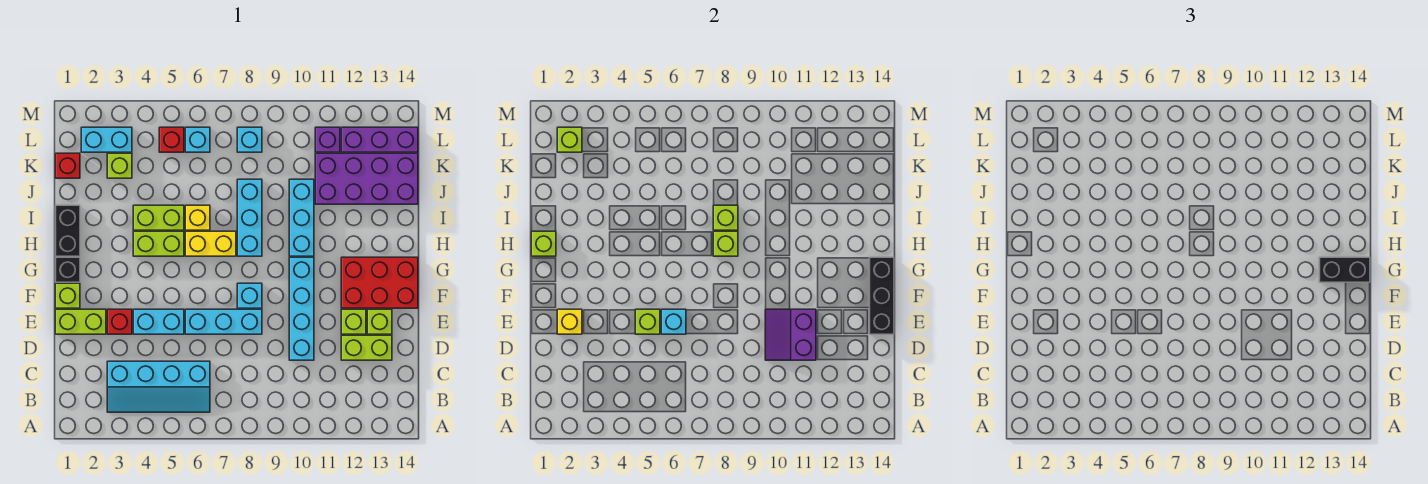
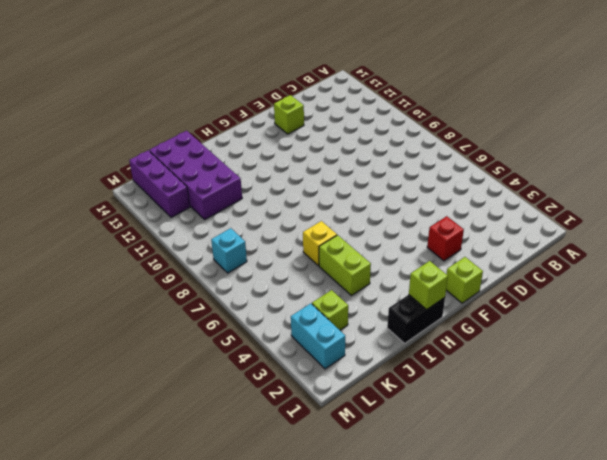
none -> cyan slope B3:C6 level 1 top C
none -> cyan brick D10:G10 level 1
none -> lime brick D12:D13 level 1
none -> lime brick E1:E2 level 1

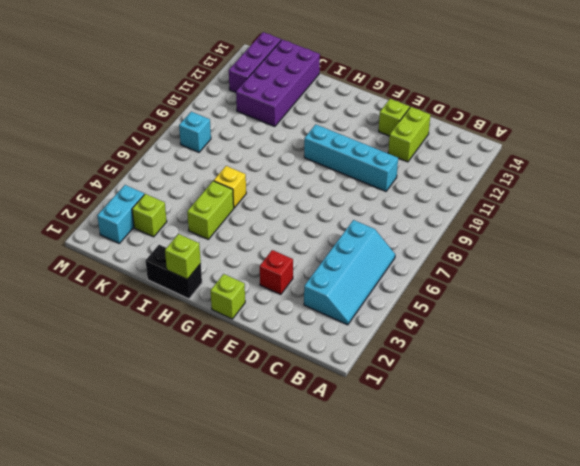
none -> lime brick E1:E2 level 1
none -> cyan brick E4:E5 level 1
none -> cyan brick E6:E8 level 1
none -> lime brick E12 level 1

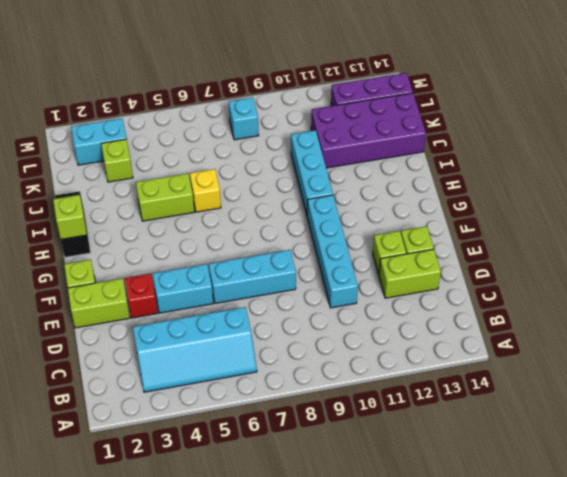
none -> cyan brick F8 level 1
none -> red brick F12:G14 level 1
none -> black brick G1 level 1
none -> lime brick H4:H5 level 1

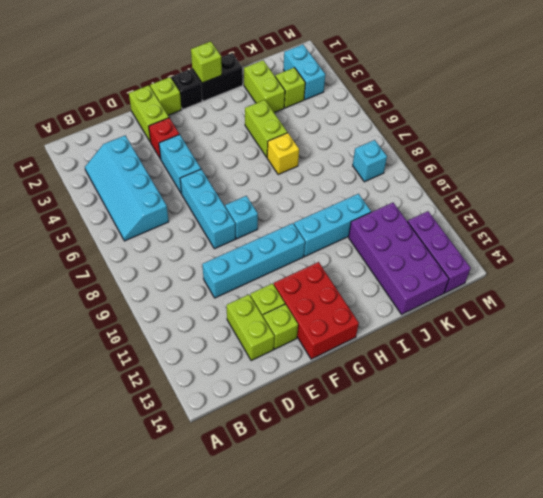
lime brick J2:J3 level 1 -> lime brick H4:H5 level 1
none -> yellow brick H6:H7 level 1
none -> cyan brick H8:J8 level 1
none -> red brick K1 level 1
none -> red brick L5 level 1

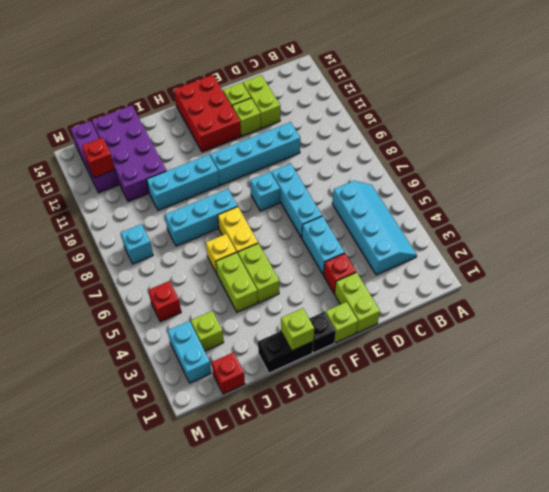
red brick L12 level 2 -> none
none -> cyan brick L6 level 1
none -> purple brick L11 level 1
none -> purple slope D10:E11 level 2 top 11
none -> yellow brick E2 level 2

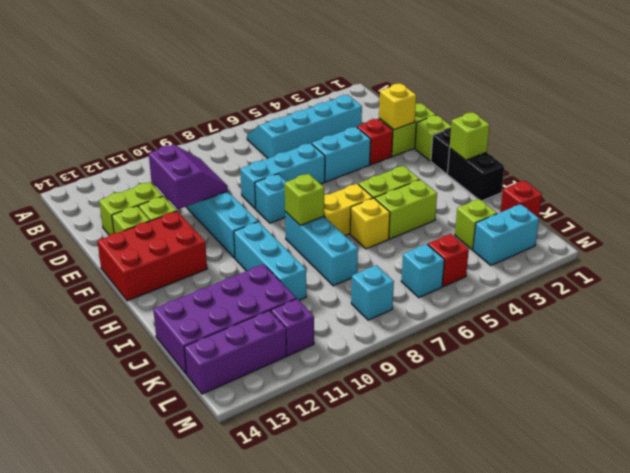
none -> lime brick E5 level 2
none -> cyan brick E6 level 2
none -> black brick E14:G14 level 2
none -> lime brick I8 level 2

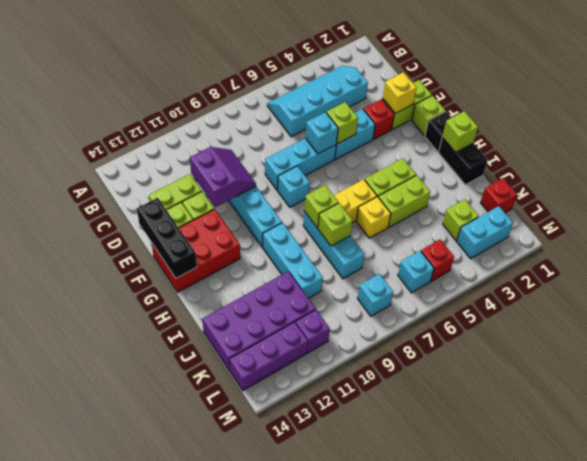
none -> lime brick L2 level 2
none -> black brick G13:G14 level 3

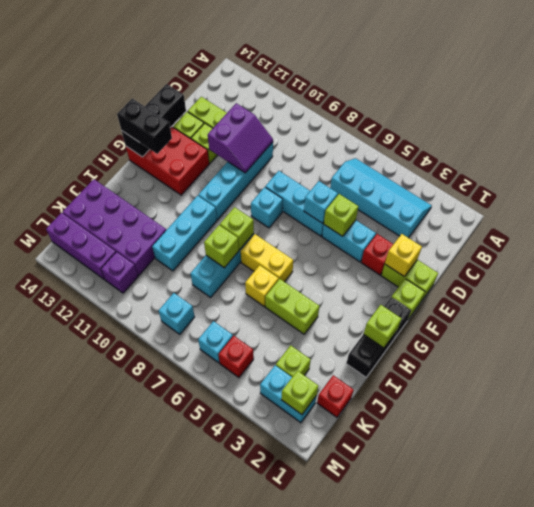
none -> lime brick H4:H5 level 1

